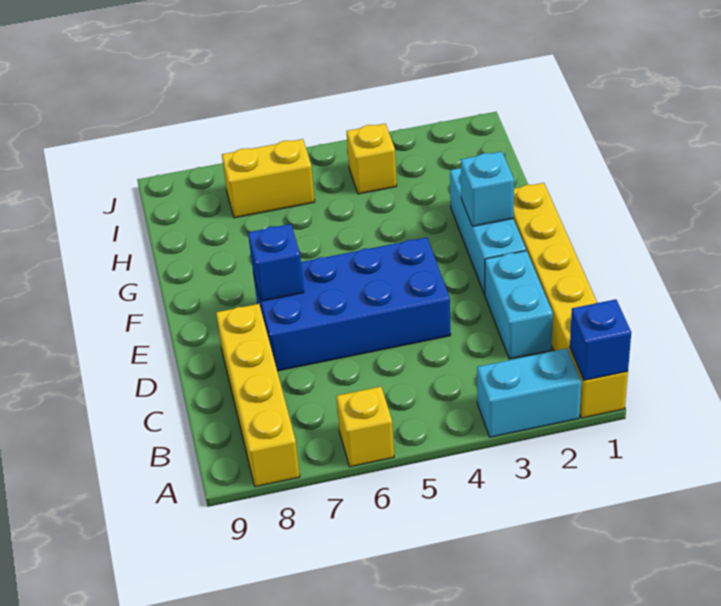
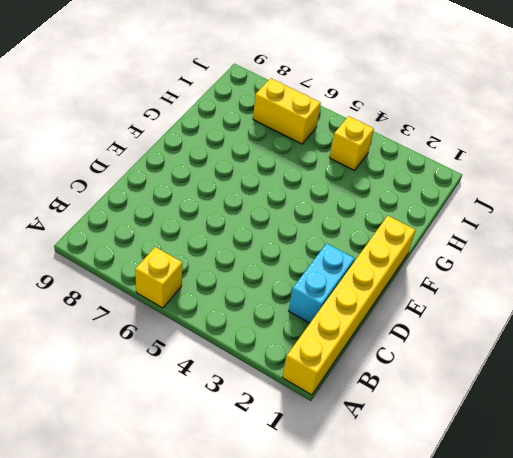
none -> cyan brick A2:A3 level 1
none -> yellow brick A8:D8 level 1
none -> blue brick D4:E7 level 1

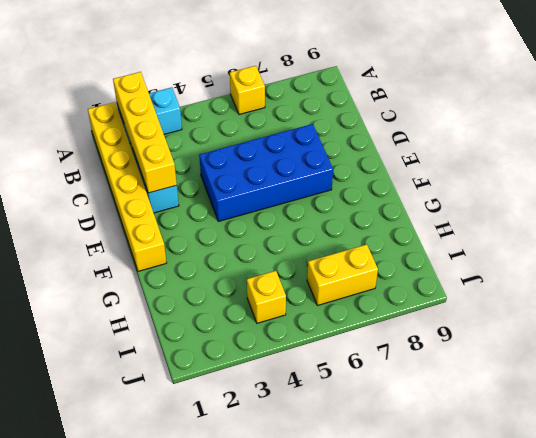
yellow brick A2:D2 level 2 -> yellow brick A8:D8 level 1
none -> cyan brick E2:G2 level 1
none -> blue brick A1 level 2
none -> blue brick E7 level 2

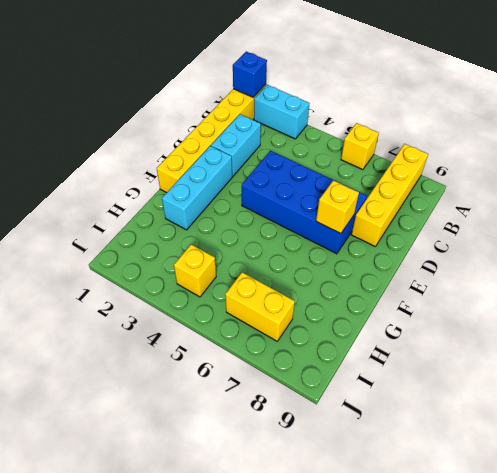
yellow brick E7 level 2 -> blue brick E7 level 2
none -> cyan brick F2 level 2

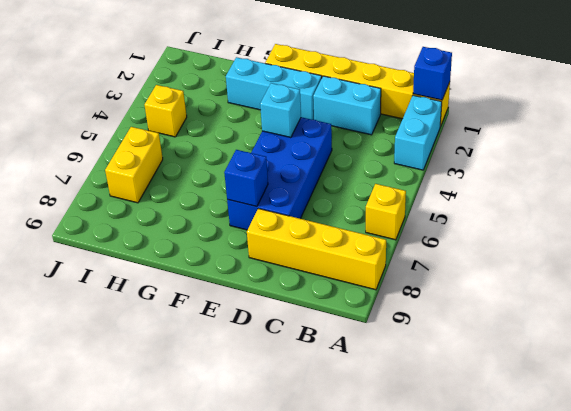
cyan brick E4 level 2 -> cyan brick F2 level 2

